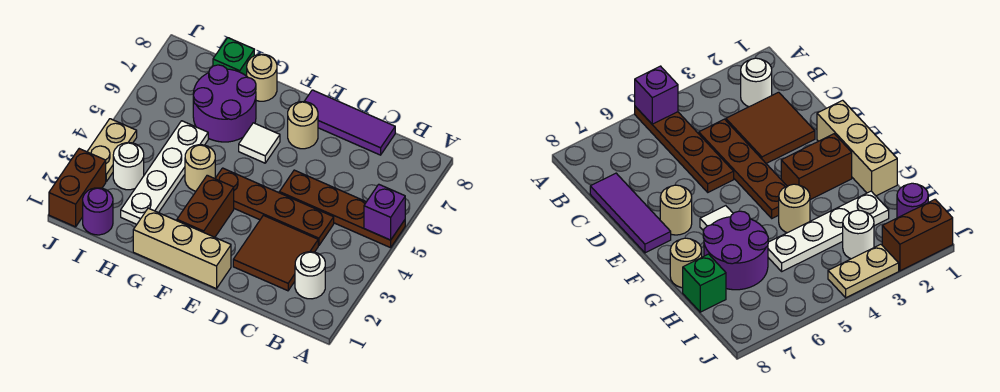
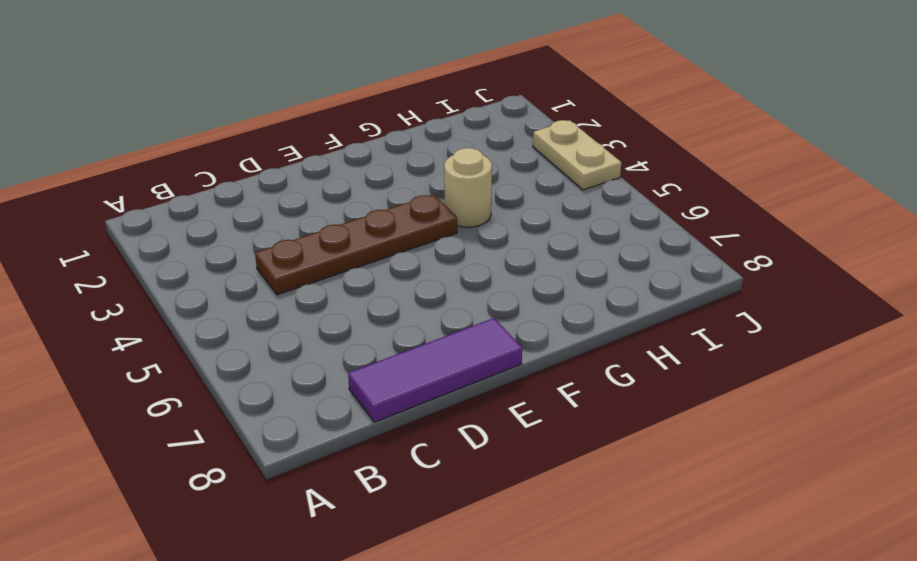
none -> brown plate A5:D5 level 1
none -> white round brick B2 level 1
none -> brown tile C2:D3 level 1

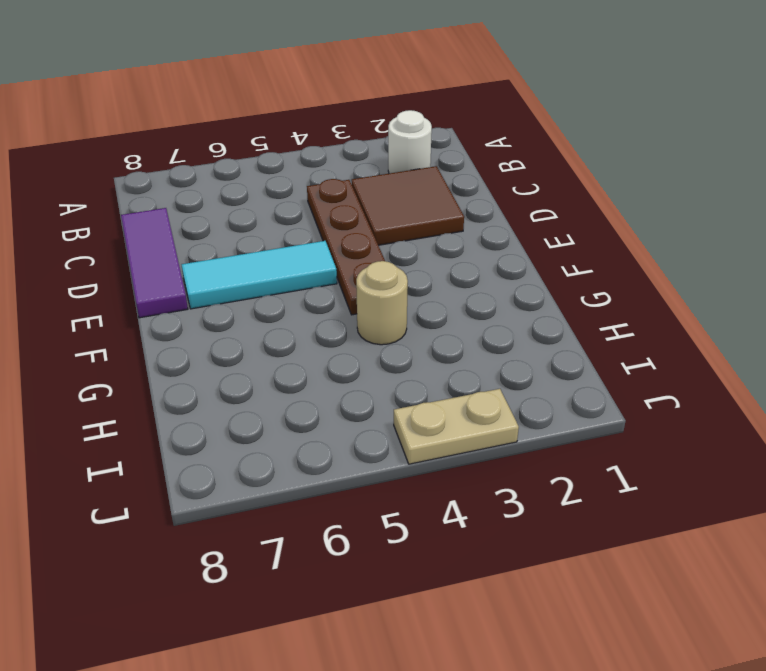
cyan tile E5:E7 level 1 -> tan round brick E7 level 1
none -> brown plate A5:D5 level 1
none -> tan brick E1:G1 level 1
none -> brown brick F2:F3 level 1

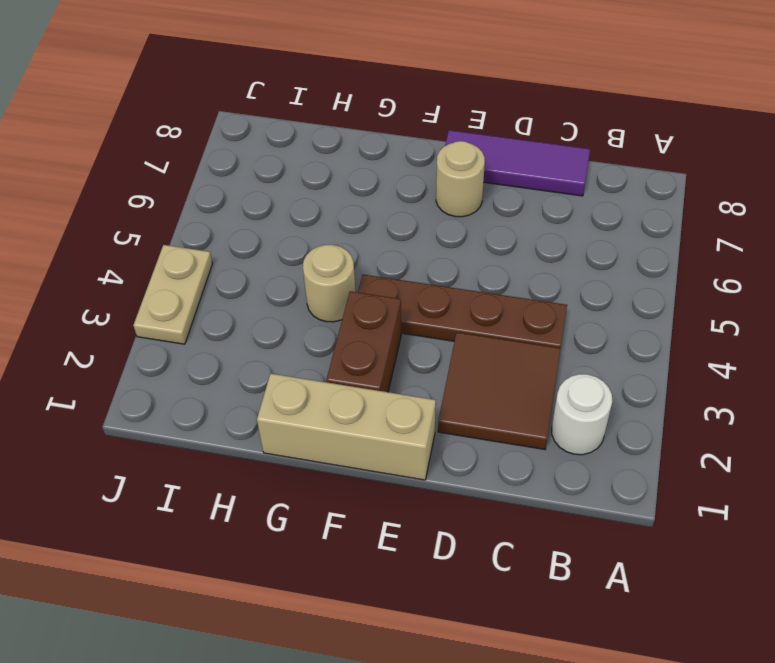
none -> brown plate A5:D5 level 1
none -> white tile F6 level 1
none -> purple round brick G6:H7 level 1

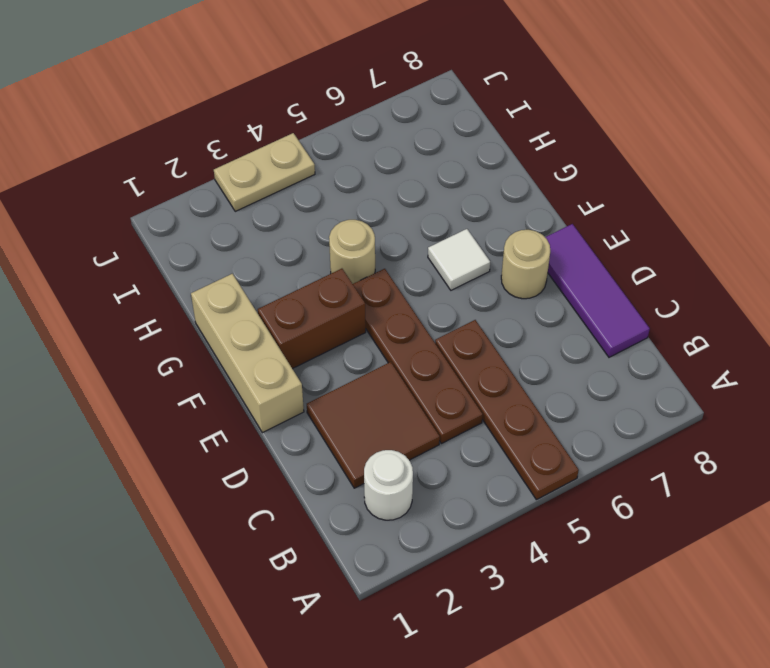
none -> purple round brick G6:H7 level 1
none -> tan round brick G8 level 1
none -> white plate H2:H5 level 1

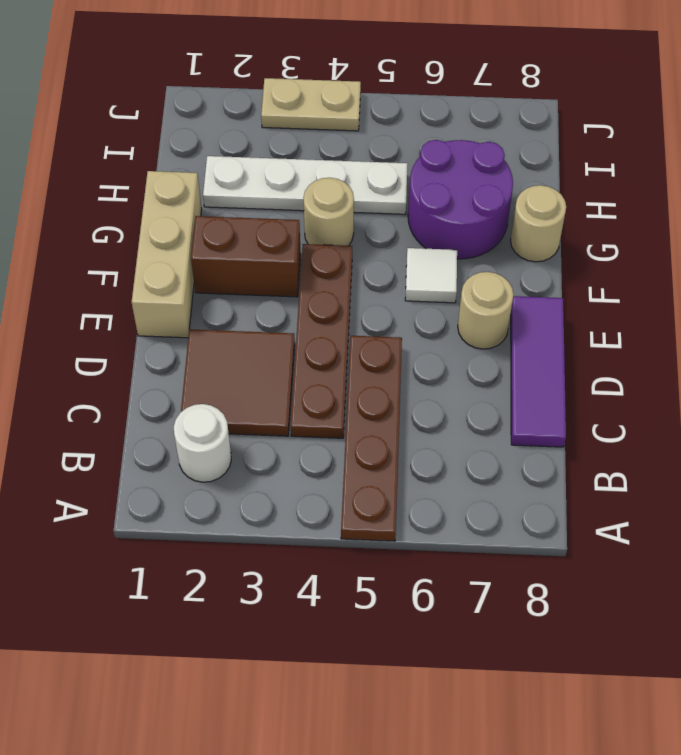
none -> green brick H8 level 1
none -> purple round brick I1 level 1
none -> white round brick I3 level 1

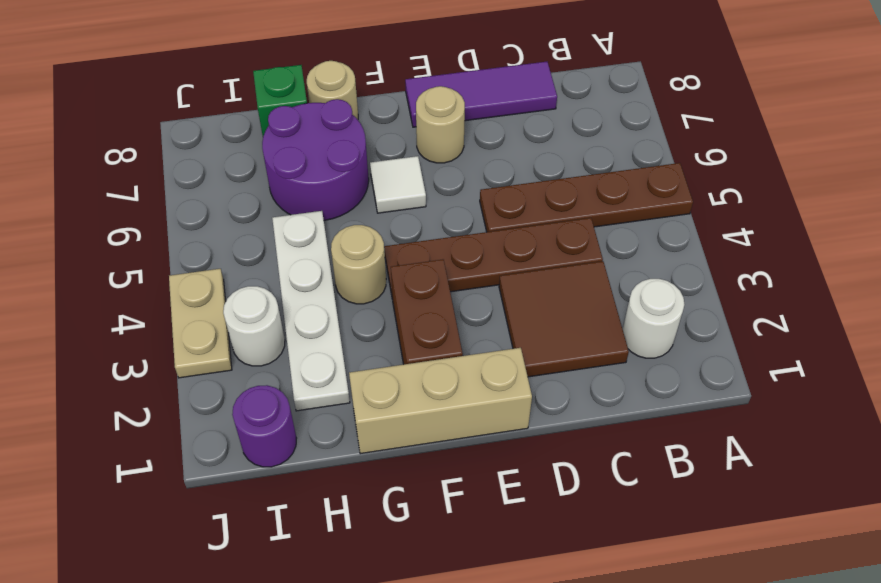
none -> brown brick J1:J2 level 1
none -> purple brick A5 level 2

